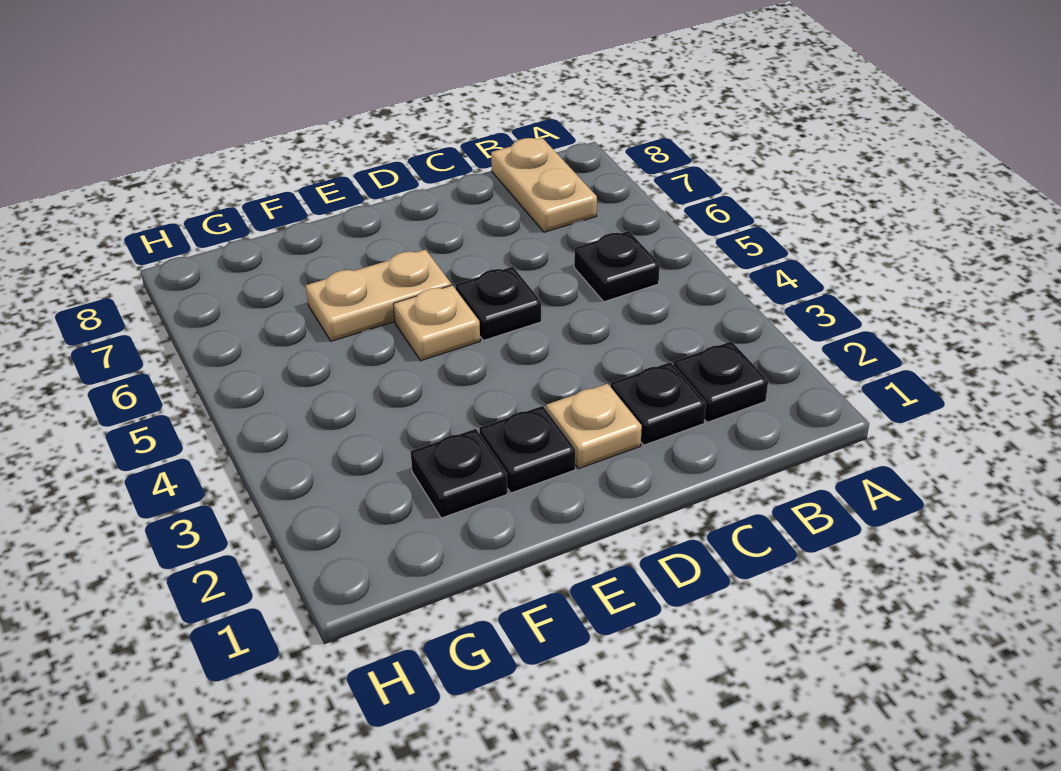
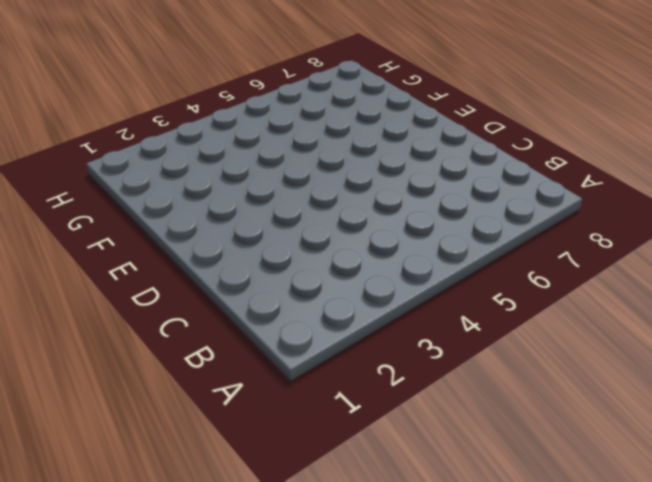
none -> black plate B2 level 1
none -> black plate B5 level 1

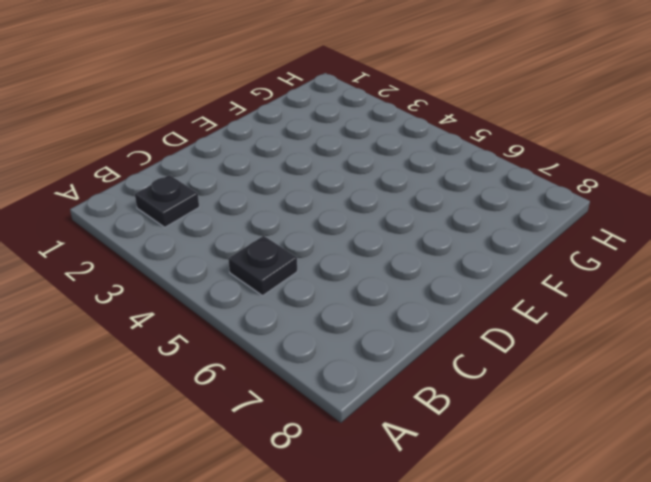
none -> tan plate B7:B8 level 1
none -> black plate C2 level 1

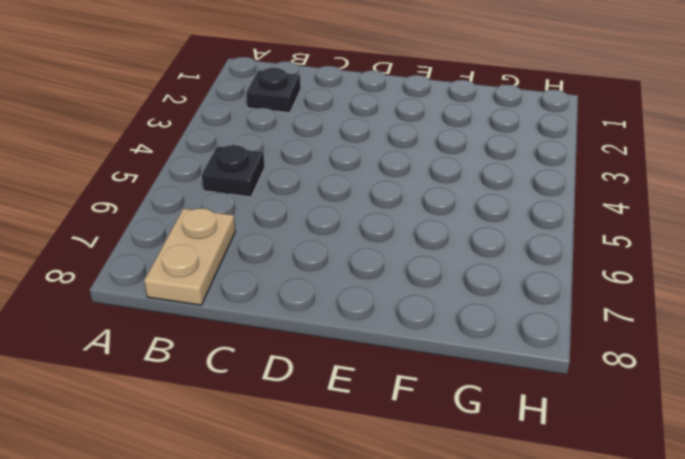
none -> black plate C2 level 1
none -> tan plate D2 level 1

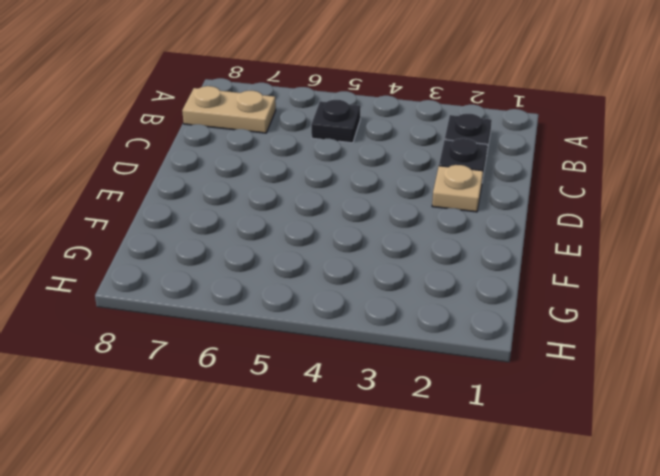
none -> black plate D5 level 1
none -> black plate E2 level 1

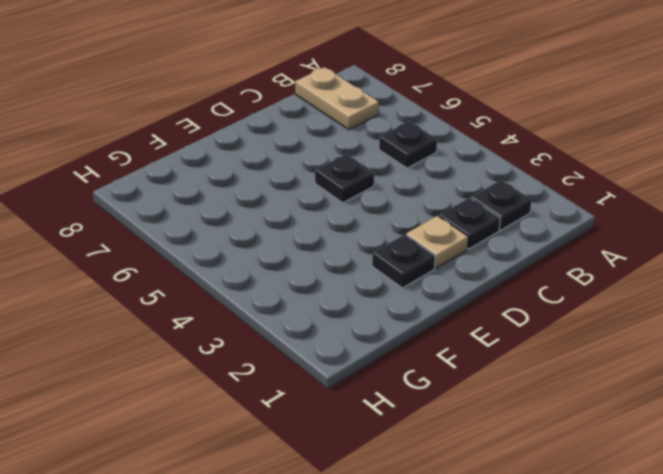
none -> tan plate E5 level 1
none -> tan plate E6:F6 level 1

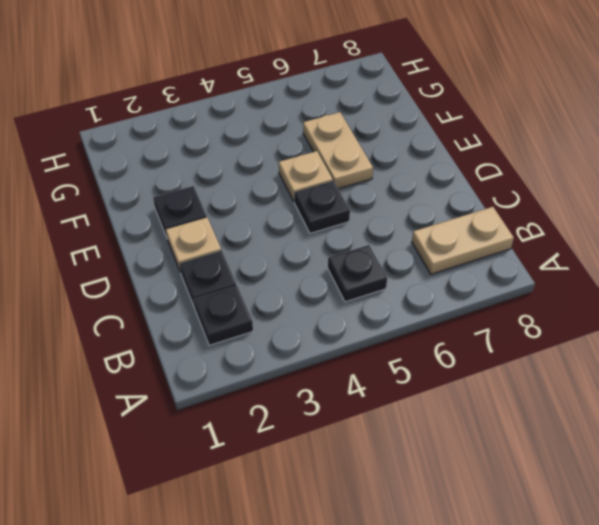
none -> black plate F2 level 1

